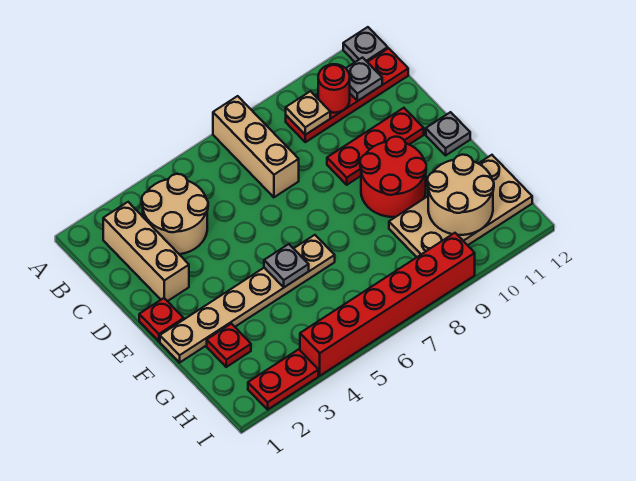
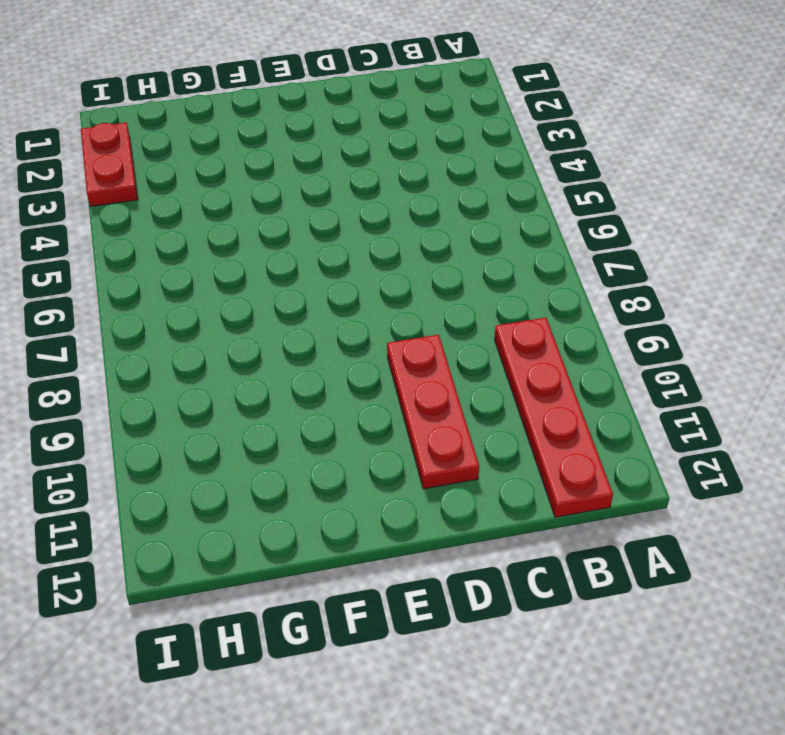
none -> tan brick A7:C7 level 1
none -> grey plate A12 level 1
none -> tan brick B2:D2 level 1

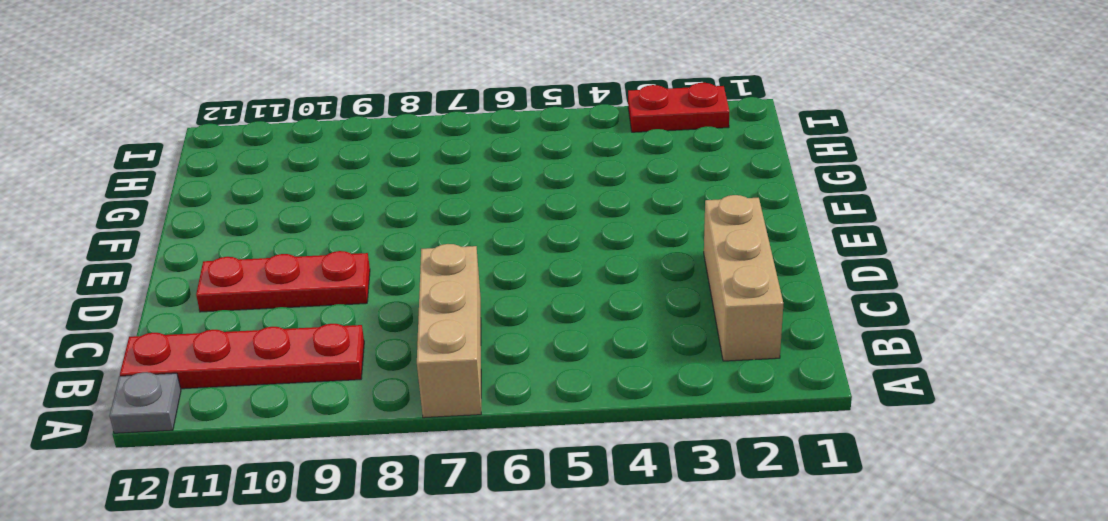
none -> tan round brick B3:C4 level 1
none -> red plate E1 level 1
none -> red round brick E9:F10 level 1

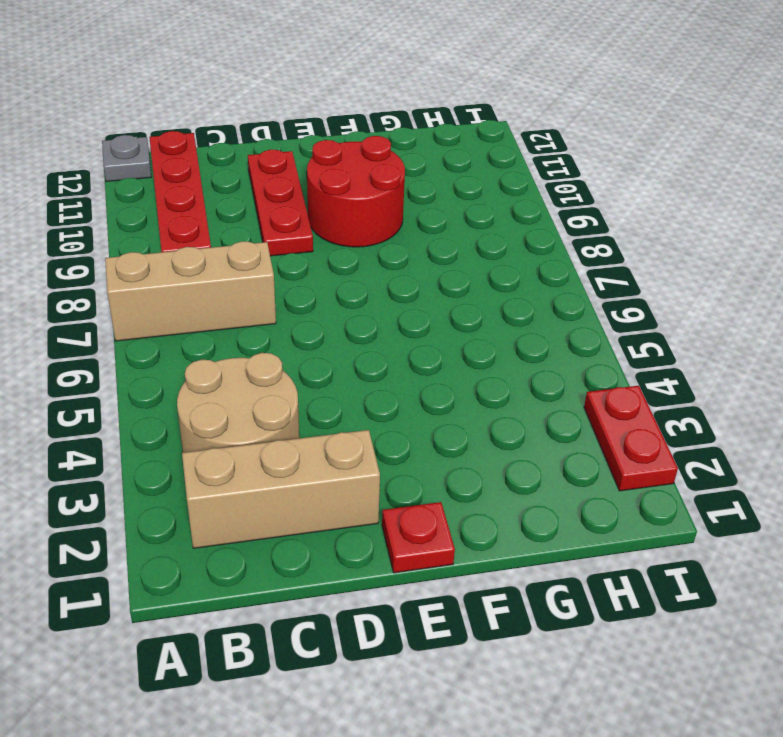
none -> grey plate E12 level 1
none -> tan plate F1:F6 level 1
none -> red plate G2 level 1

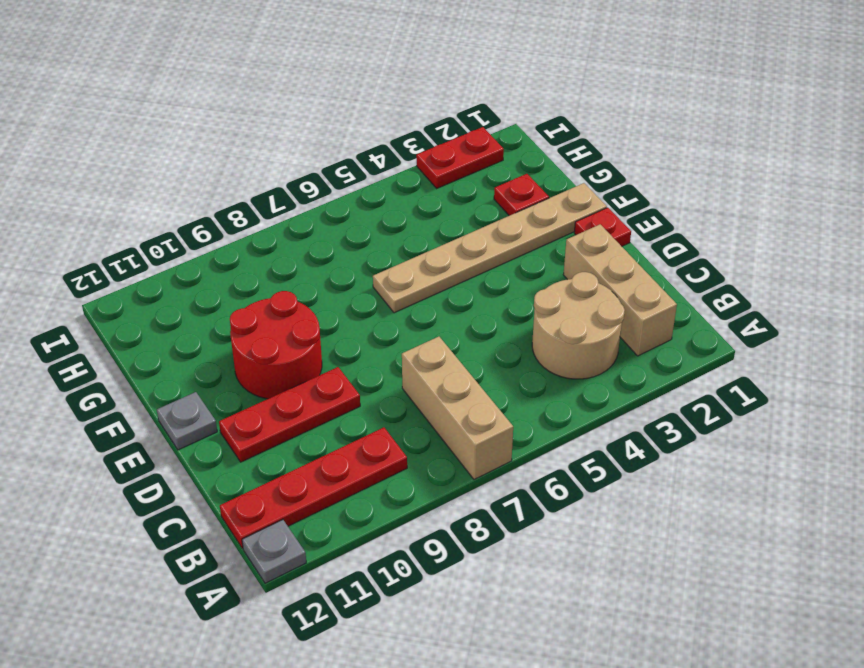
none -> tan plate G9:H12 level 1
none -> red brick I4:I9 level 1
none -> tan plate B9 level 2

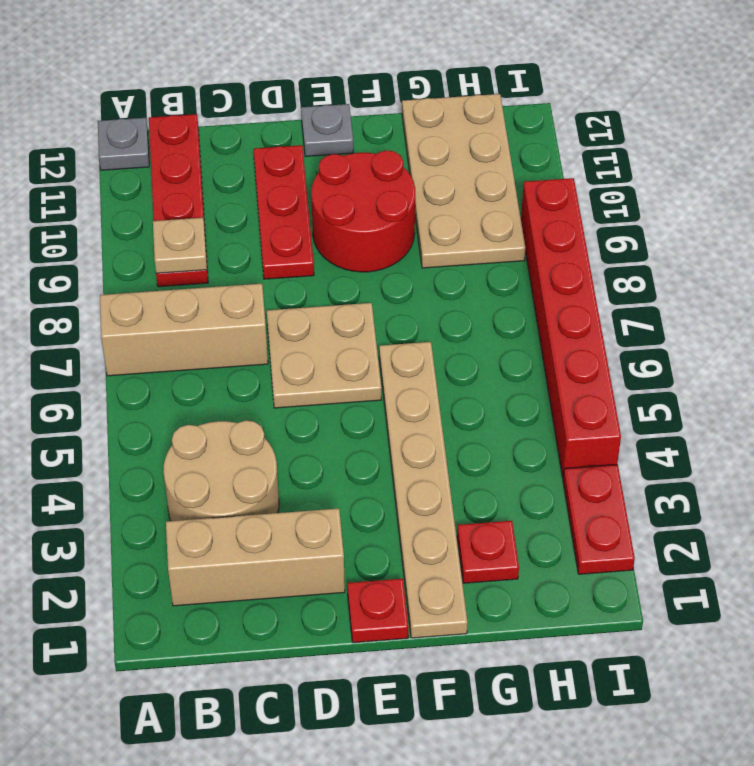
tan plate D6:E7 level 1 -> none
none -> red round brick B10 level 2
none -> grey plate B11 level 2
none -> grey plate F5 level 2

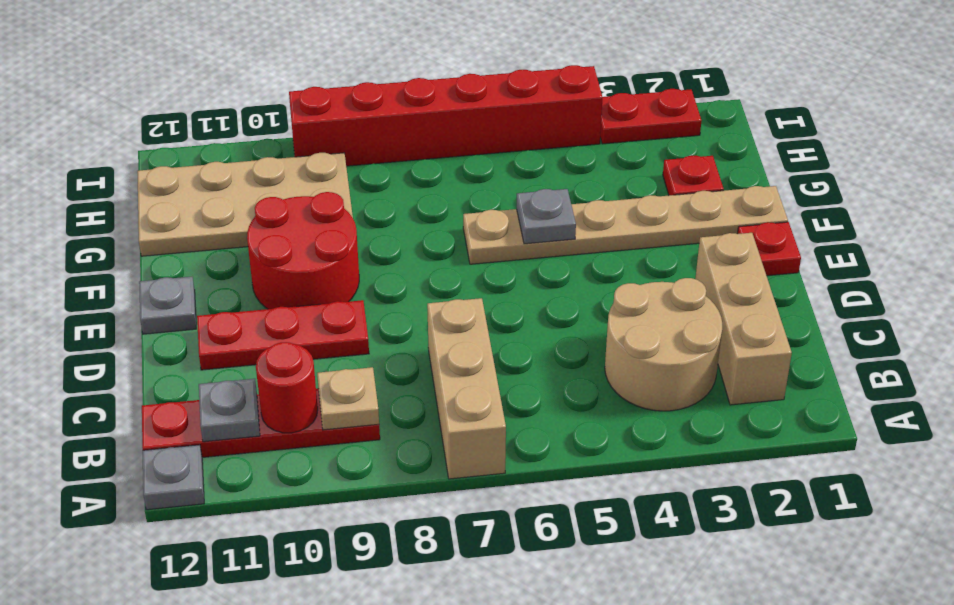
none -> tan round brick G10:H11 level 2

